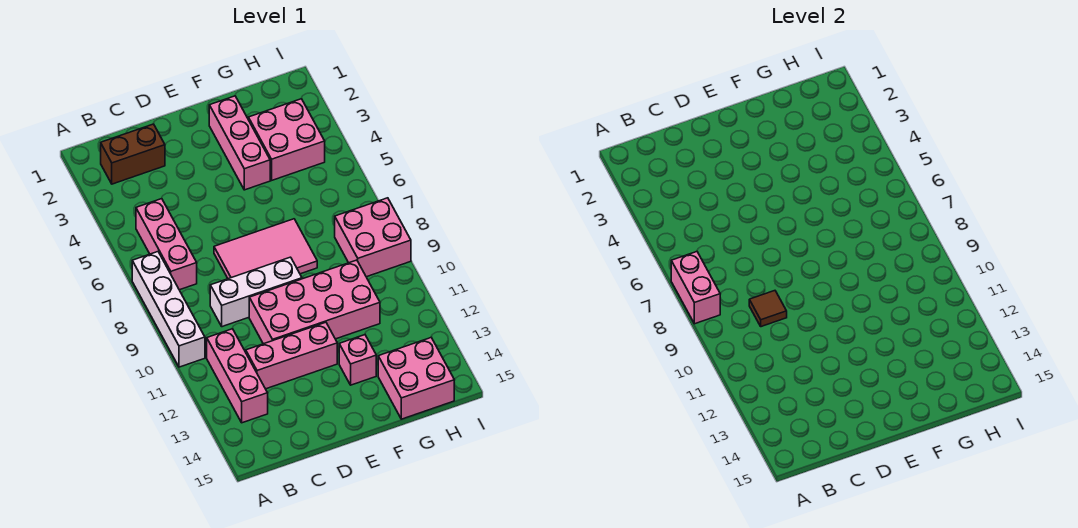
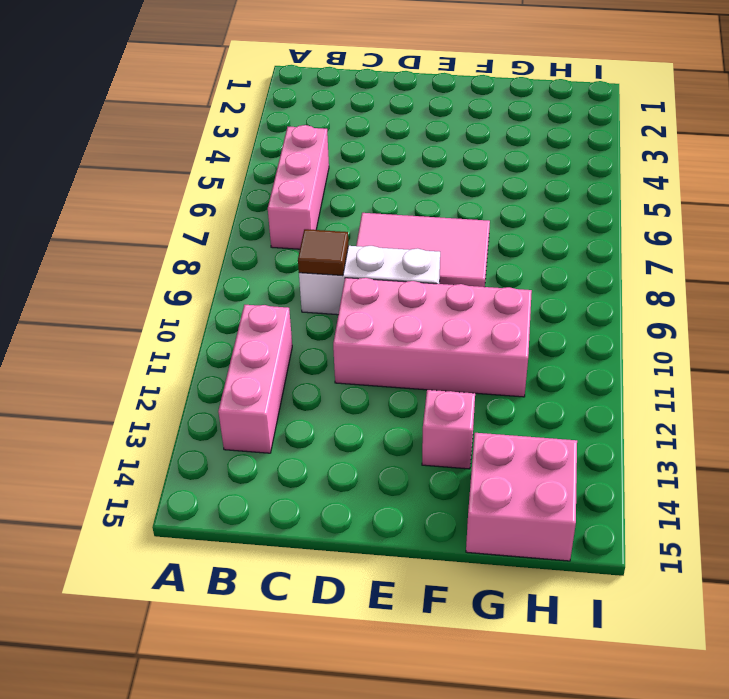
none -> white brick A7:A10 level 1
none -> brown brick B2:C2 level 1
none -> pink brick C12:E12 level 1

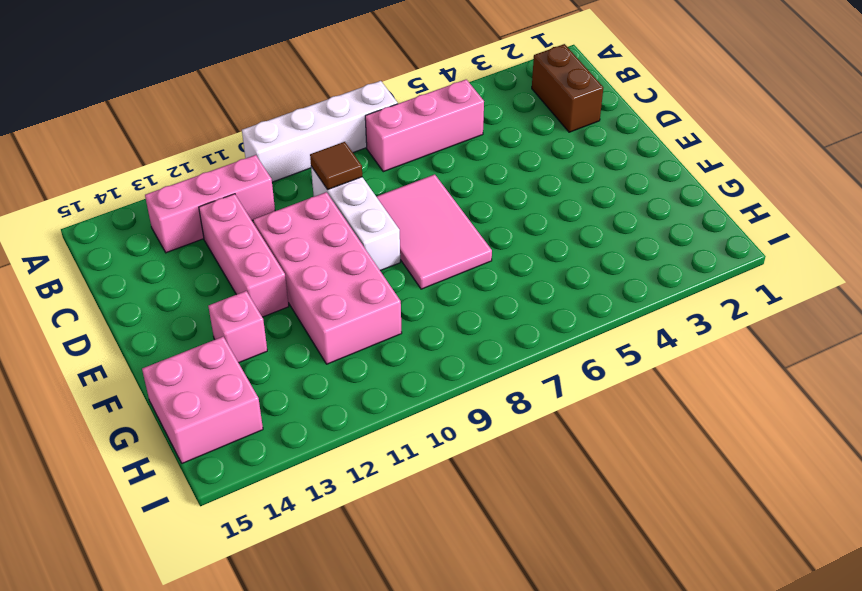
none -> pink brick F2:F4 level 1
none -> pink brick G3:H4 level 1
none -> pink brick H8:I9 level 1

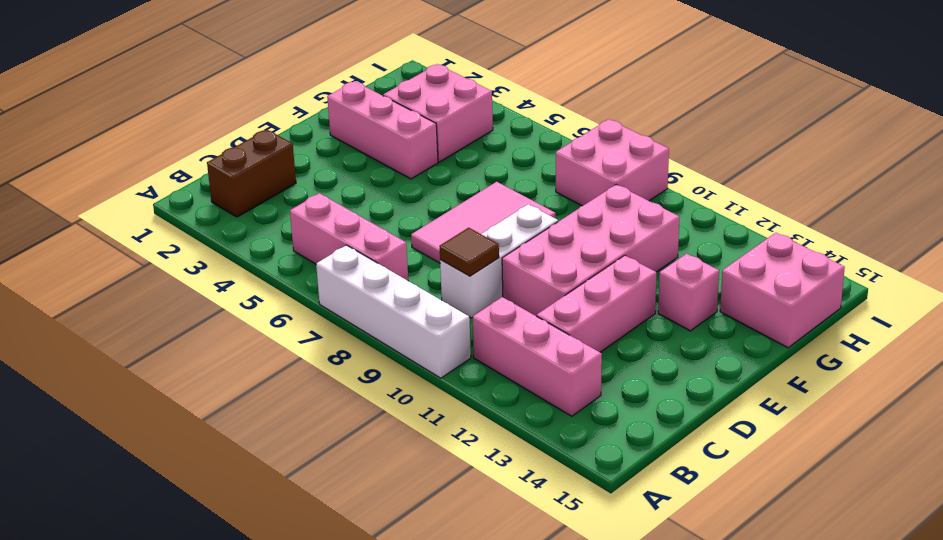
none -> pink brick A7:A8 level 2

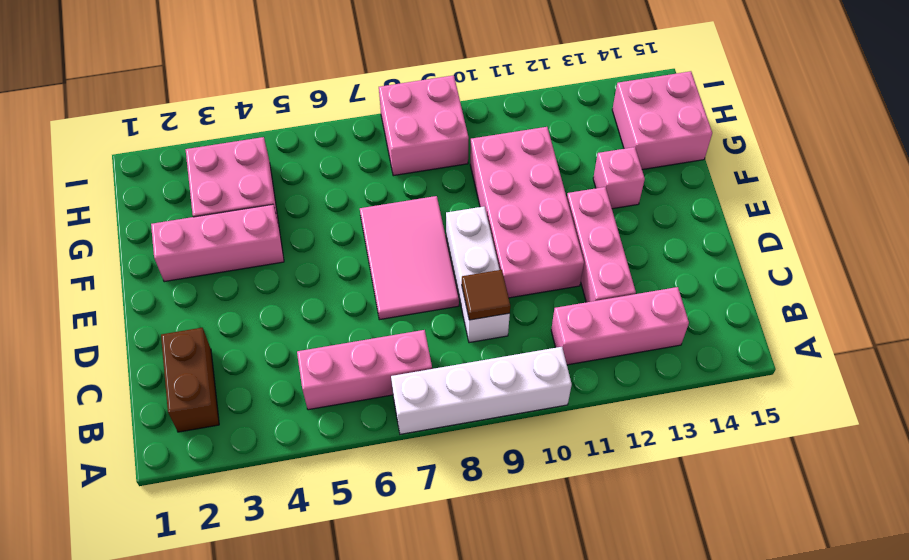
none -> pink brick A7:A8 level 2

